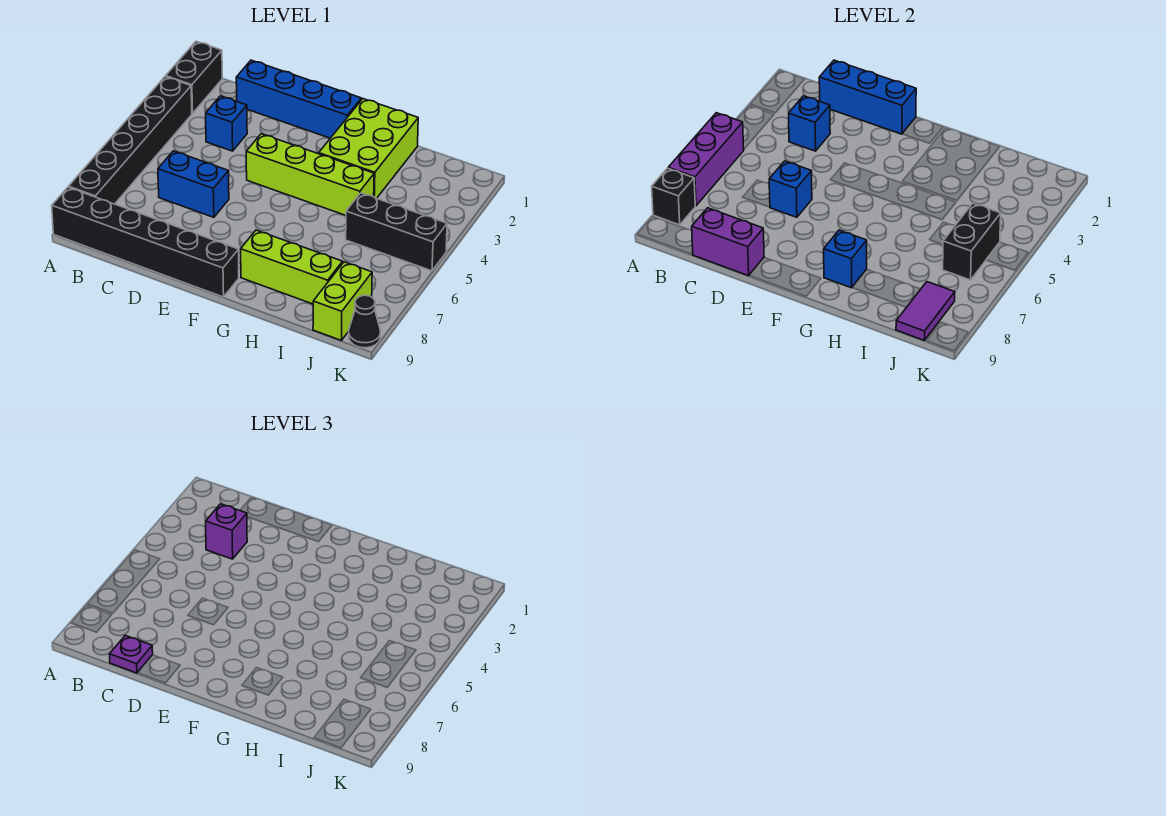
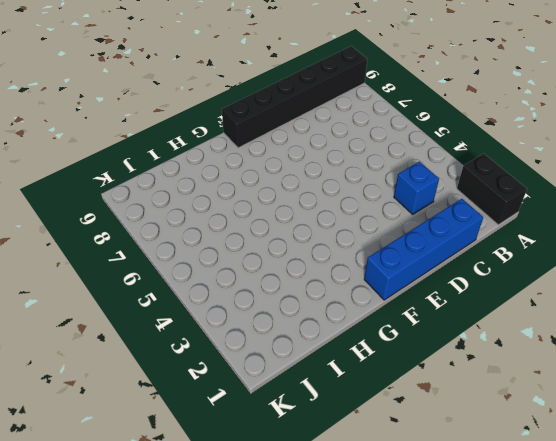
none -> black brick A3:A8 level 1
none -> blue brick C6:D6 level 1
none -> lime brick E4:H4 level 1

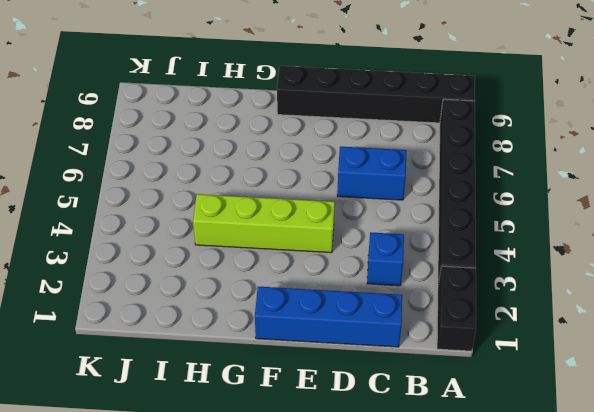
none -> lime brick G1:H3 level 1
none -> lime brick G8:I8 level 1
none -> black brick I5:K5 level 1

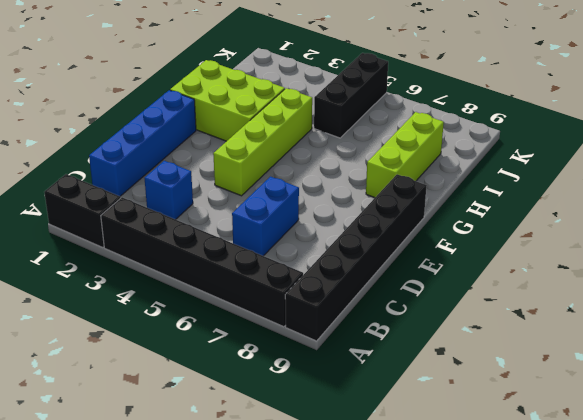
none -> lime brick J8:J9 level 1
none -> black cone K9 level 1
none -> purple brick A5:A7 level 2

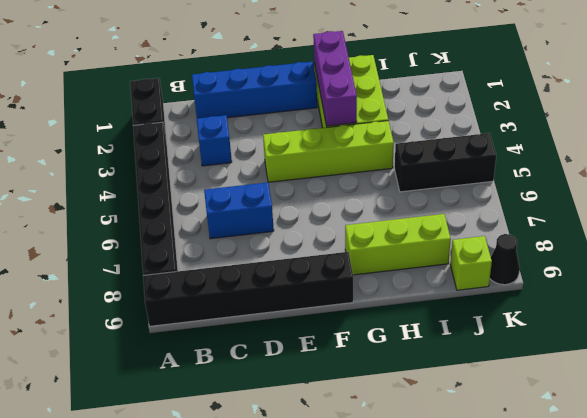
purple brick G1:G3 level 2 -> purple brick A5:A7 level 2
lime brick J9 level 1 -> lime brick J8:J9 level 1
none -> black brick A8 level 2
none -> blue brick C1:E1 level 2
none -> blue brick C3 level 2

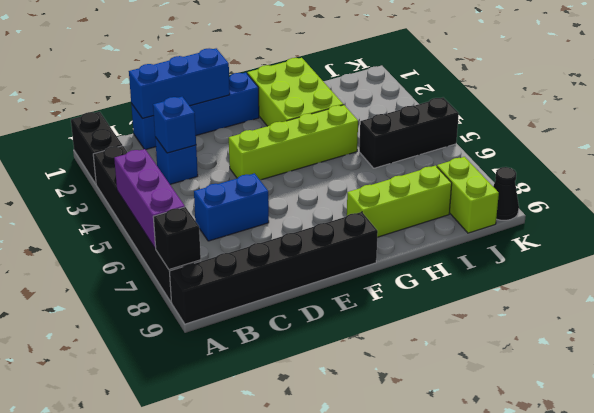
none -> purple brick C9:D9 level 2
none -> blue brick D6 level 2
none -> blue brick G8 level 2

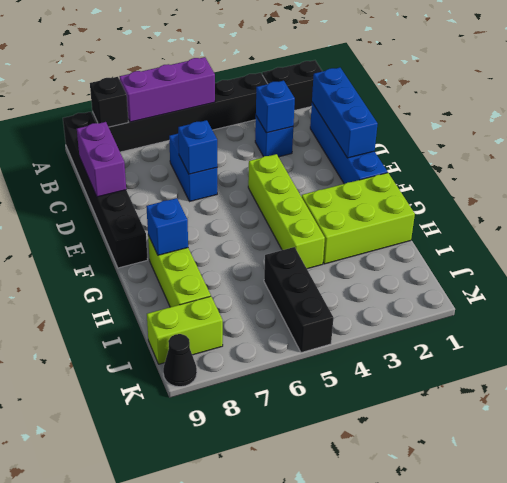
none -> black brick J5:J6 level 2
none -> purple tile J8:J9 level 2
none -> purple brick C3 level 3

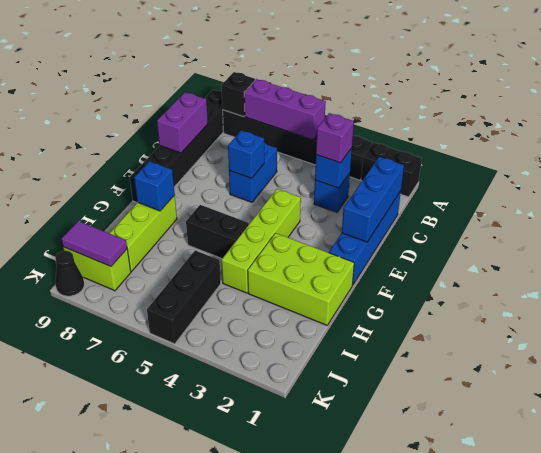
black brick G5:G6 level 1 -> black brick J5:J6 level 2
none -> purple plate C9 level 3

